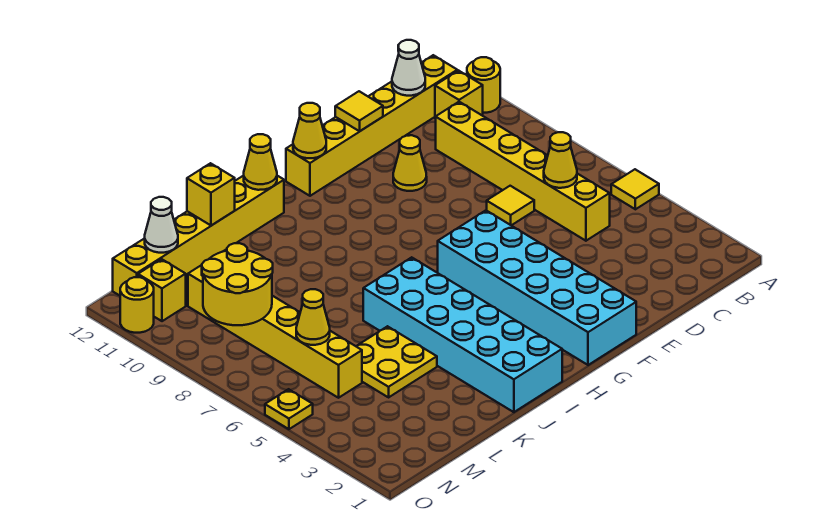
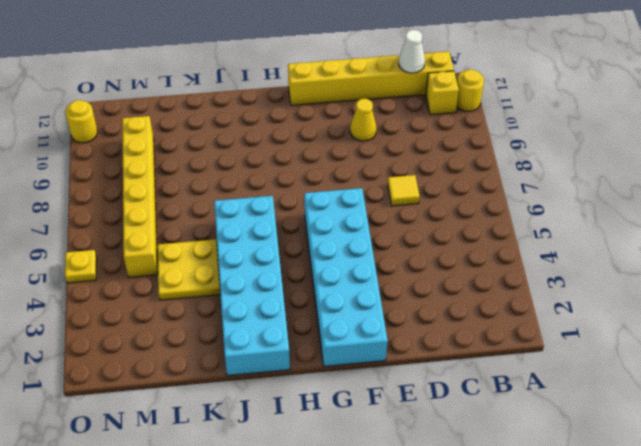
none -> yellow tile A5 level 1
none -> yellow brick C5:C10 level 1
none -> yellow brick I12:N12 level 1

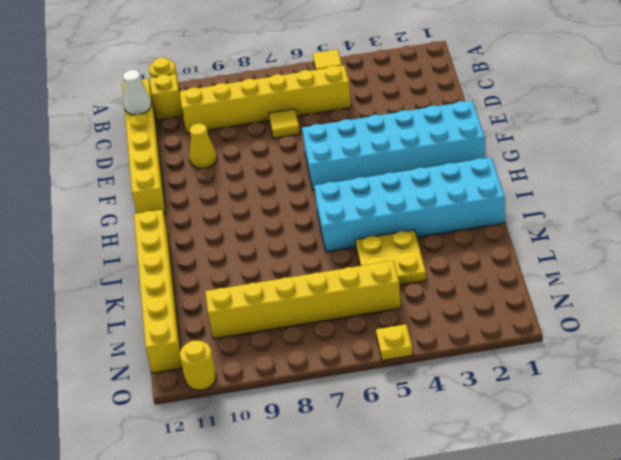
none -> yellow brick N11 level 1
none -> yellow cone C6 level 2
none -> yellow tile E12 level 2

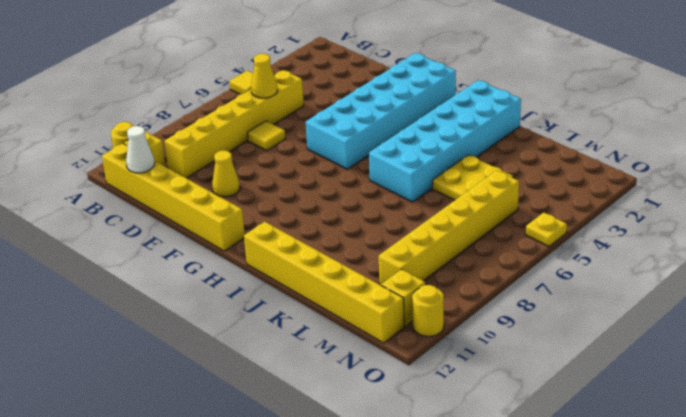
none -> yellow tile E12 level 2
none -> yellow cone G12 level 2
none -> yellow cone I12 level 2

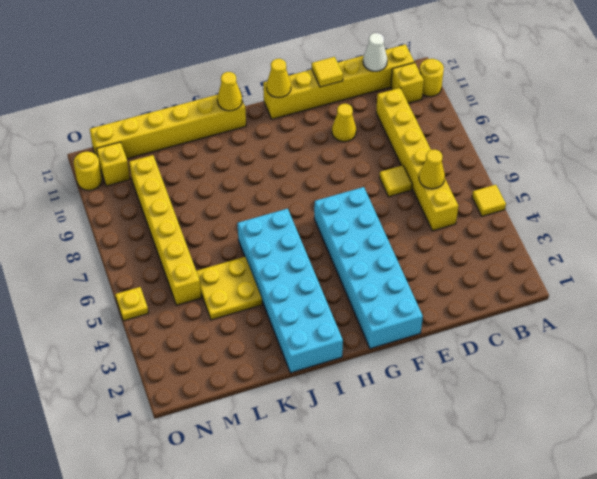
none -> yellow brick K12 level 2
none -> yellow cone M6 level 2
none -> yellow round brick M8:N9 level 2

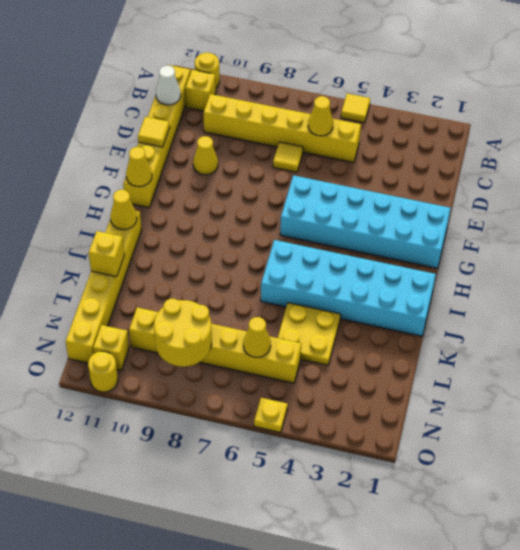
none -> white cone M12 level 2

